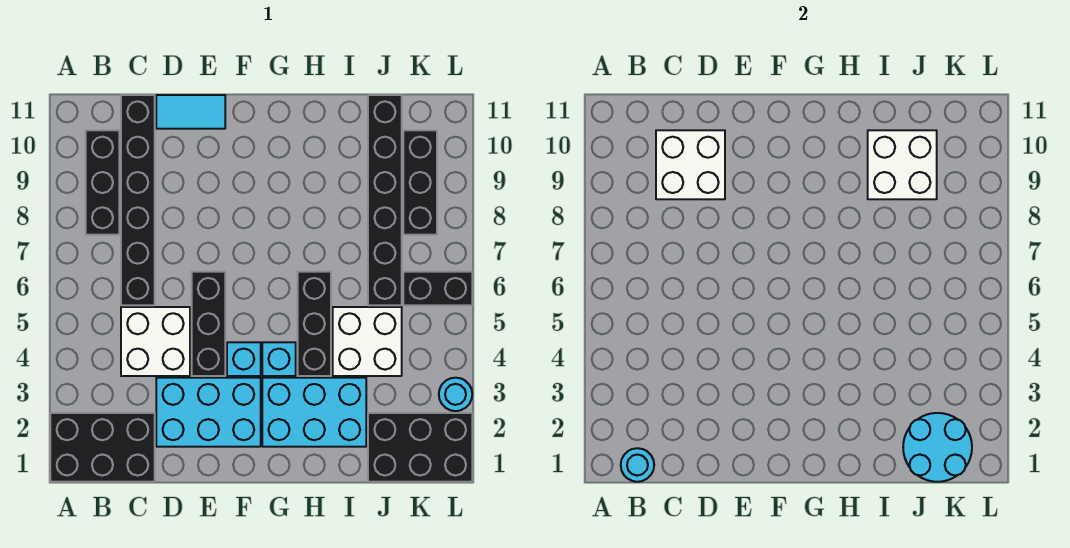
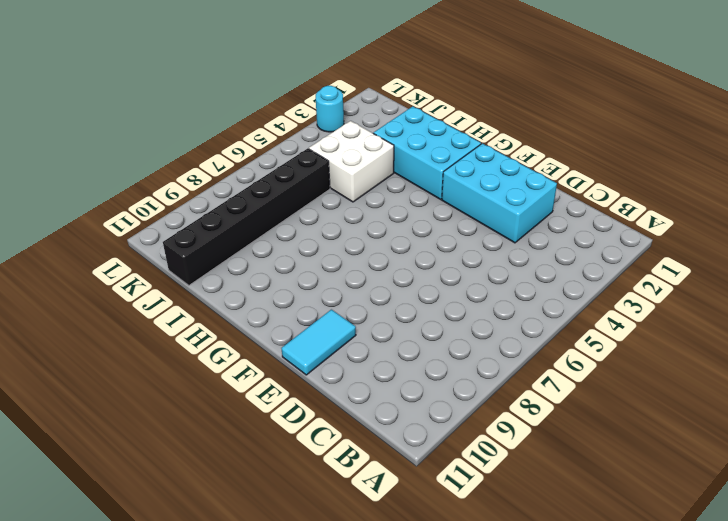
cyan tile E10:E11 level 1 -> cyan tile D11:E11 level 1
none -> black brick A1:C2 level 1
none -> black brick B8:B10 level 1
none -> white brick C4:D5 level 1

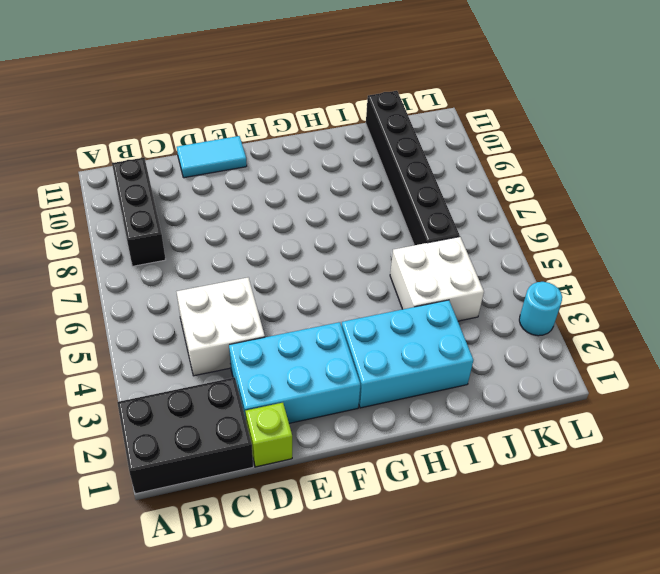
lime brick D1 level 1 -> none
none -> black brick C6:C11 level 1
none -> black brick E4:E6 level 1
none -> cyan brick F4 level 1

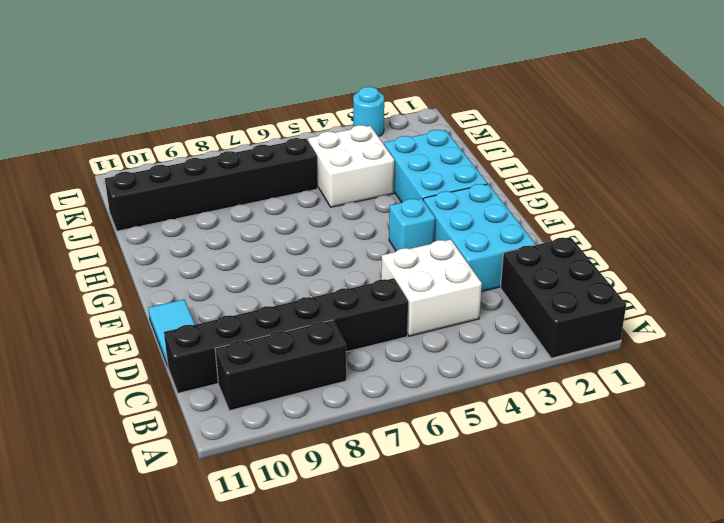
none -> black brick E4:E6 level 1
none -> cyan brick G4 level 1
none -> black brick H4:H6 level 1

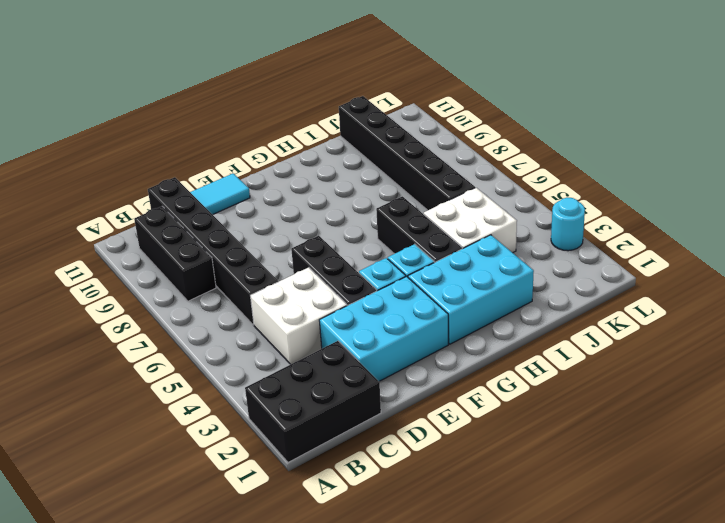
none -> black brick J1:L2 level 1
none -> black brick K6:L6 level 1
none -> black brick K8:K10 level 1

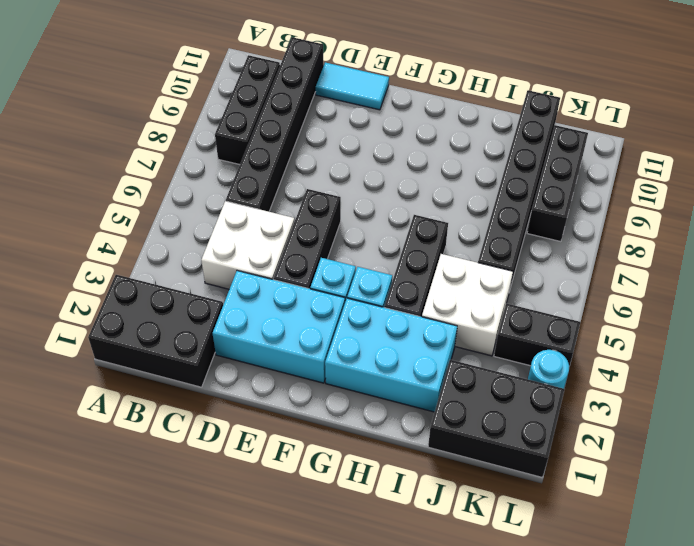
black brick K4:L4 level 1 -> black brick K6:L6 level 1
none -> cyan round brick B1 level 2
none -> white brick C9:D10 level 2
none -> white brick I9:J10 level 2

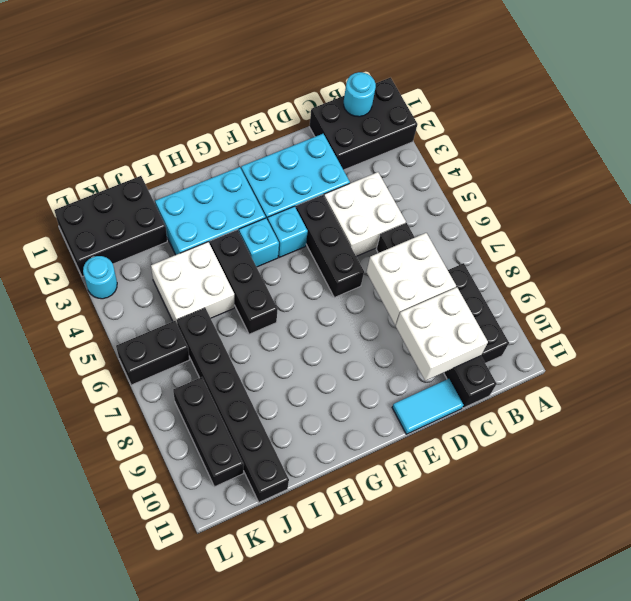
white brick C7:D8 level 2 -> white brick I9:J10 level 2
none -> cyan round brick J1:K2 level 2

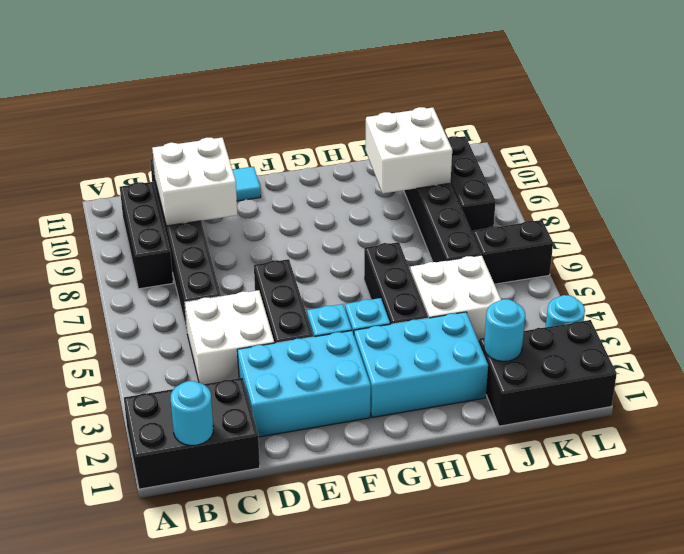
cyan round brick J2 level 2 -> cyan round brick J1:K2 level 2

